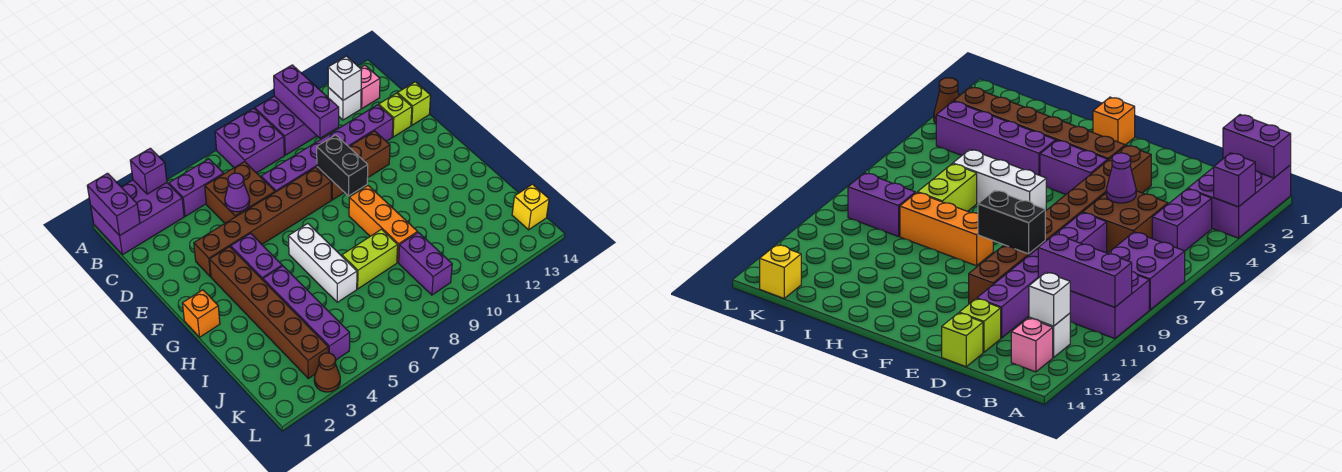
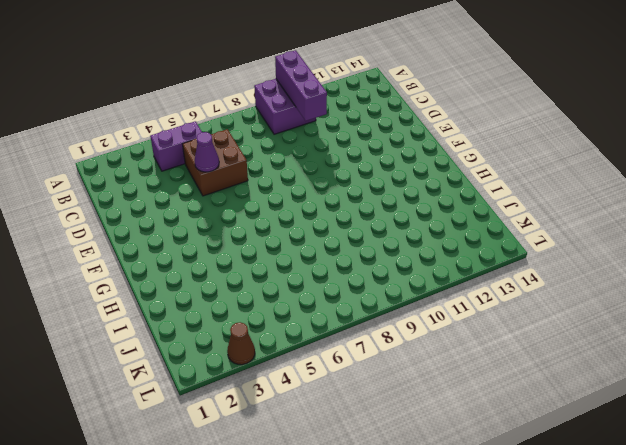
none -> purple brick A1:B3 level 1
none -> purple brick A7:B8 level 1
none -> white brick B12 level 1

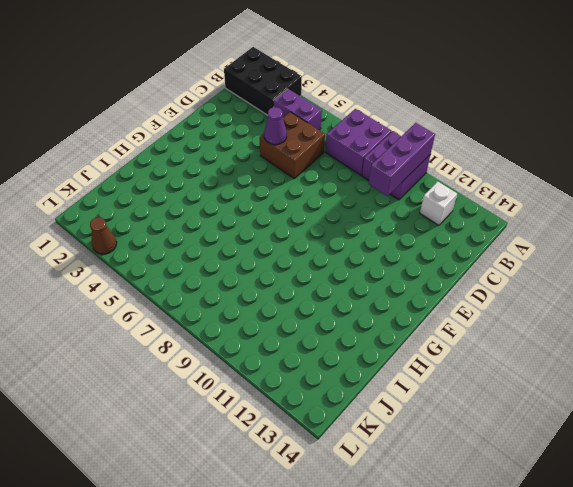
black brick A1:B3 level 1 -> purple brick A1:B3 level 1
none -> pink brick B13 level 1
none -> purple brick D7:D12 level 1
none -> lime brick D13 level 1

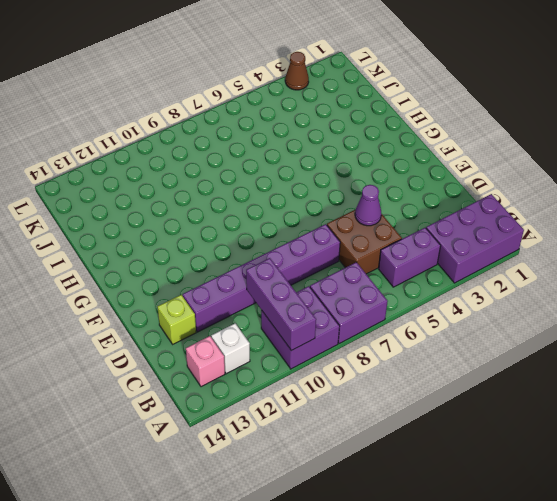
none -> lime brick D14 level 1
none -> brown brick E3:E8 level 1
none -> brown brick E9:E11 level 1

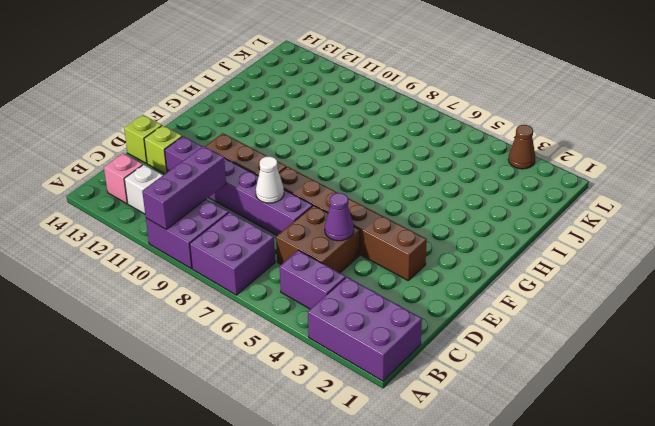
white cone D8 level 2 -> none
none -> brown brick F3:K3 level 1
none -> purple brick F4:G4 level 1
none -> orange brick G1 level 1

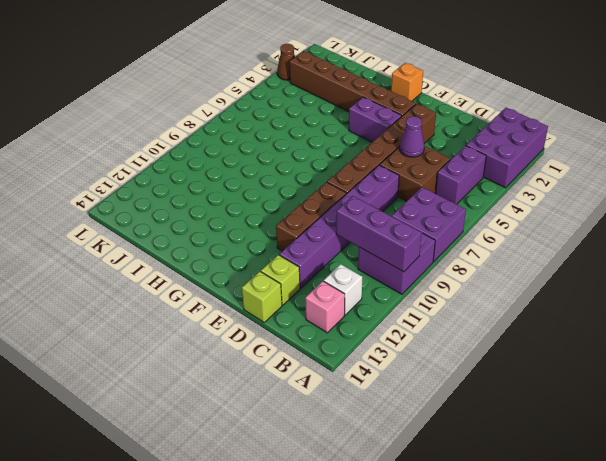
none -> white brick G6:I6 level 1
none -> orange brick G9:I9 level 1
none -> purple brick H4:K4 level 1

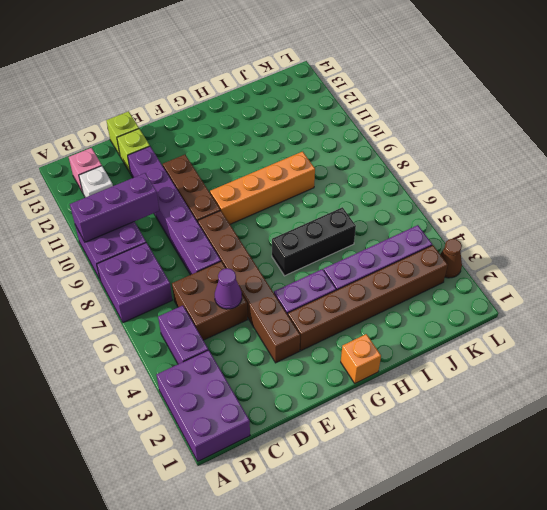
orange brick F9:I9 level 1 -> orange brick G9:I9 level 1
black brick G6:I6 level 1 -> white brick G6:I6 level 1
none -> lime brick I7:I8 level 1
none -> purple brick J9:K9 level 1
none -> yellow brick K14 level 1

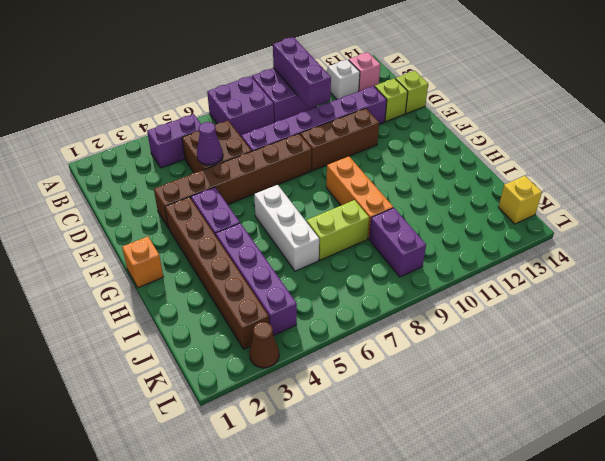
none -> purple brick A1:B3 level 1
none -> purple brick A1:B1 level 2
none -> purple brick A3 level 2

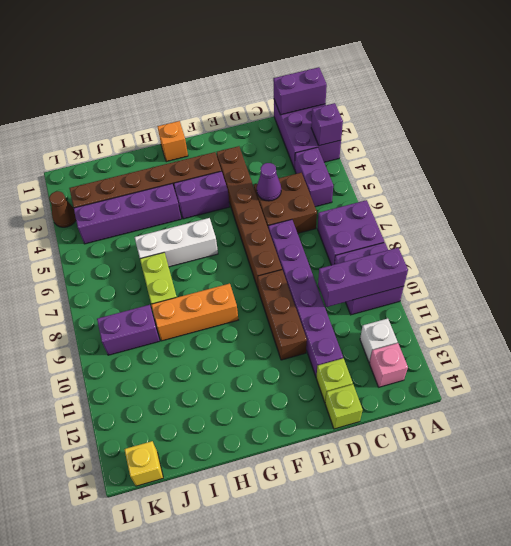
none -> white brick B12 level 2
none -> black brick E9:F9 level 2

